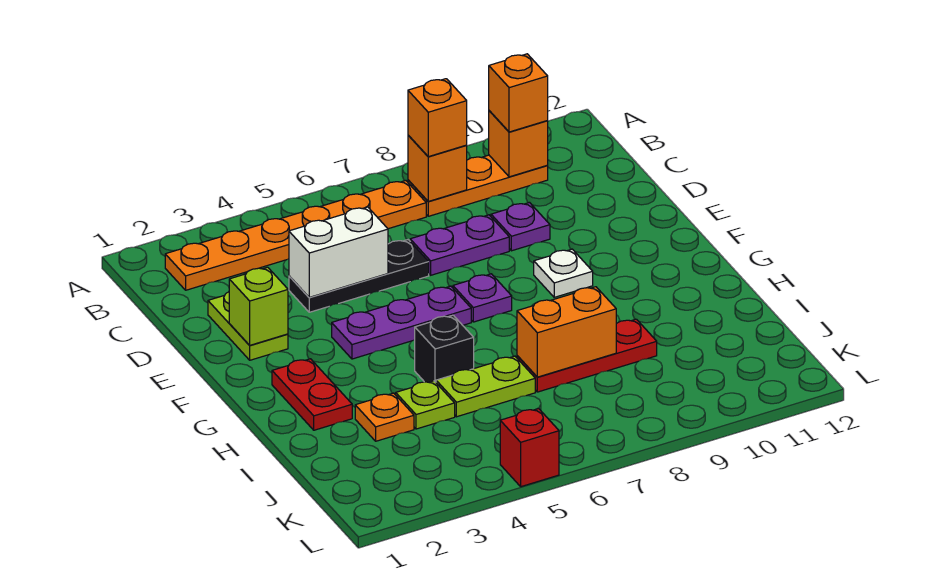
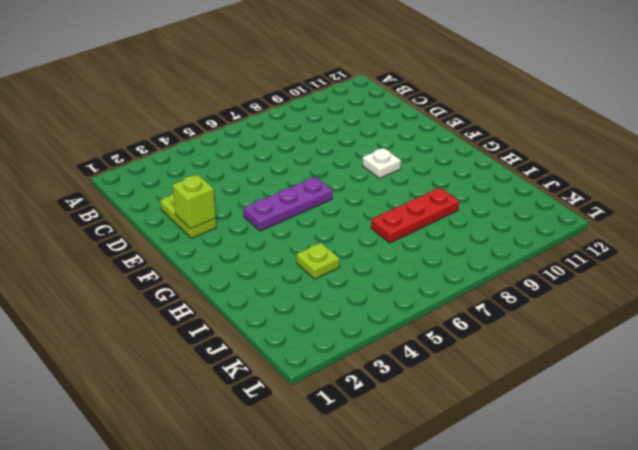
none -> orange plate B2:B7 level 1
none -> orange plate B8:B10 level 1
none -> black plate D4:D6 level 1

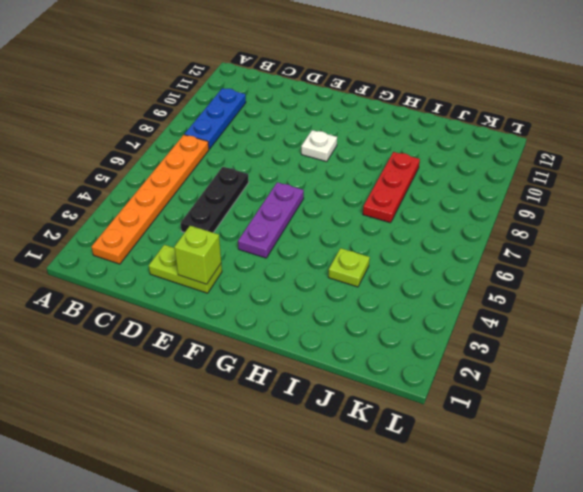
blue plate B8:B10 level 1 -> orange plate B8:B10 level 1
none -> purple plate D7:D8 level 1
none -> purple plate D9 level 1
none -> purple plate F7 level 1

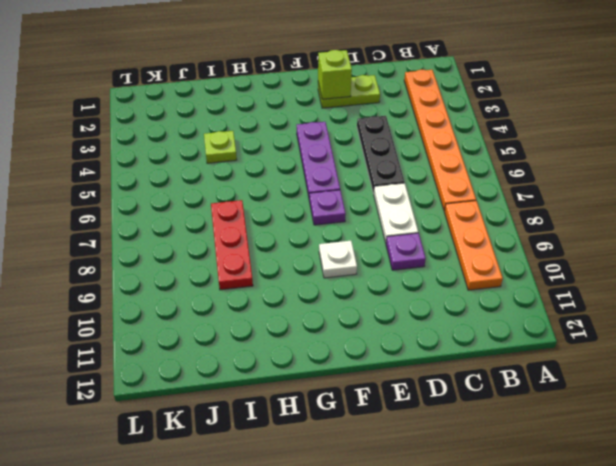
white plate D7:D8 level 1 -> purple plate D7:D8 level 1
none -> red plate G2:H2 level 1
none -> black brick H5 level 1
none -> orange plate I3 level 1

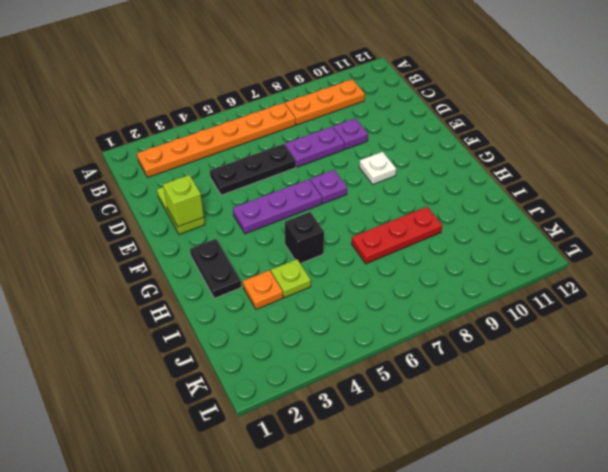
black plate G2:H2 level 1 -> red plate G2:H2 level 1
none -> lime plate I5:I6 level 1
none -> red brick L5 level 1
none -> orange brick B8 level 2

